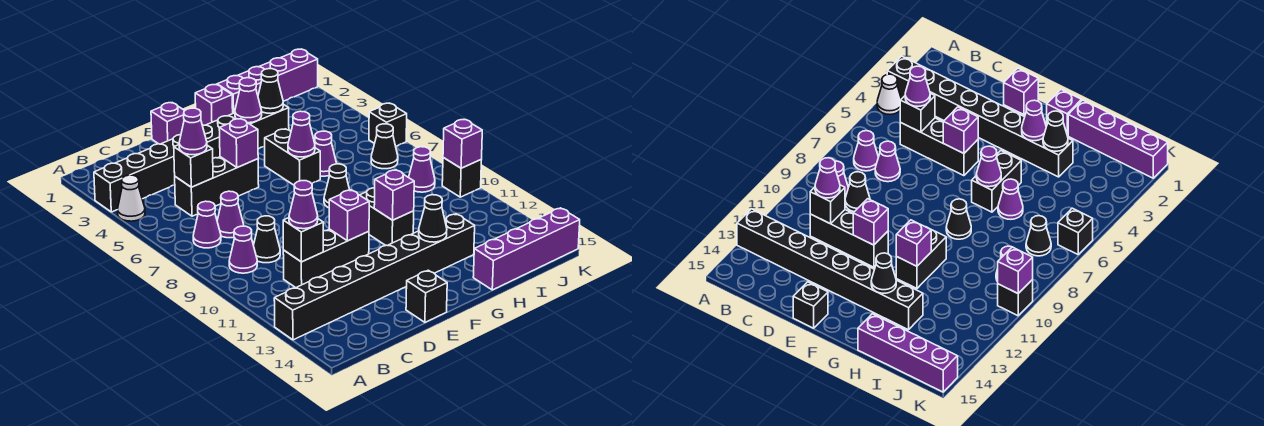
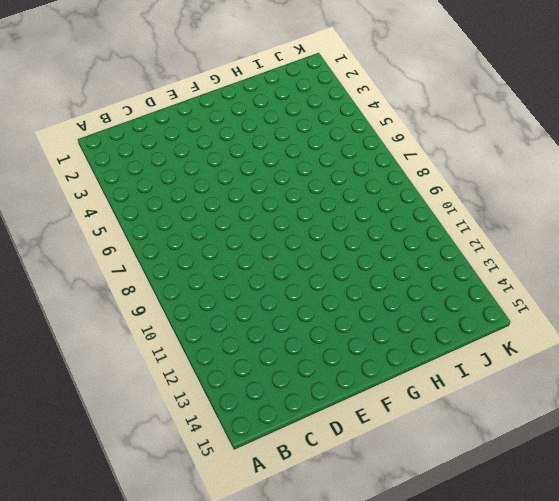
none -> black brick A3:H3 level 1
none -> white cone A4 level 1
none -> black brick A13:H13 level 1
none -> purple cone B7 level 1

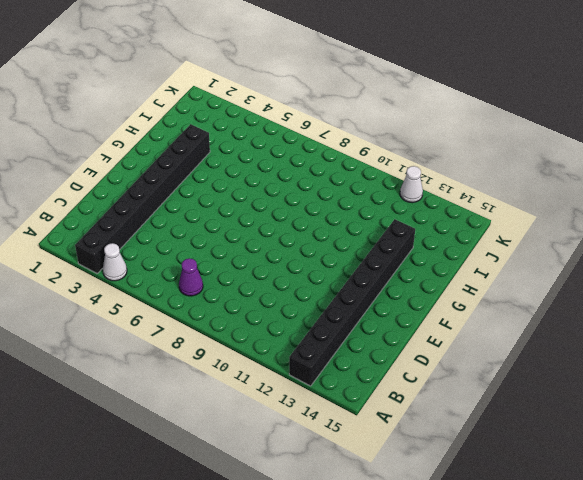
white cone K12 level 1 -> none
none -> purple cone B9 level 1
none -> black brick C5:E5 level 1
none -> purple cone C7 level 1
none -> black cone C9 level 1

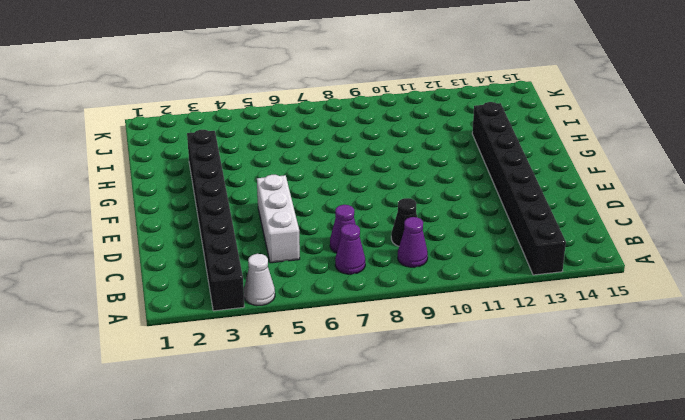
white brick C5:E5 level 1 -> black brick C5:E5 level 1
none -> black brick C11:E11 level 1
none -> purple brick E1 level 1
none -> black brick E15 level 1
none -> purple brick G1 level 1

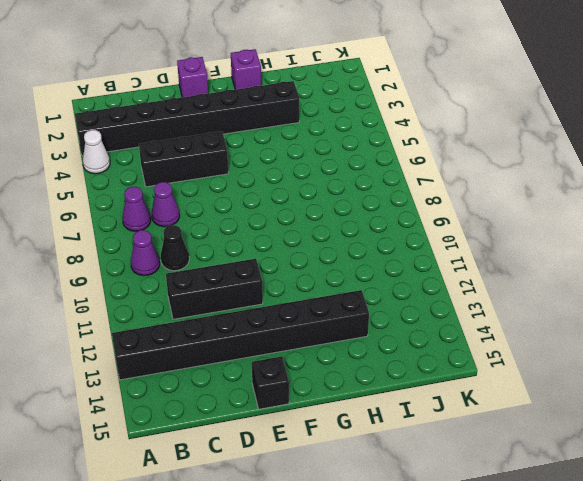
none -> black brick G5:G6 level 1
none -> black cone G8 level 1
none -> black brick G10:G11 level 1
none -> purple brick H1:K1 level 1

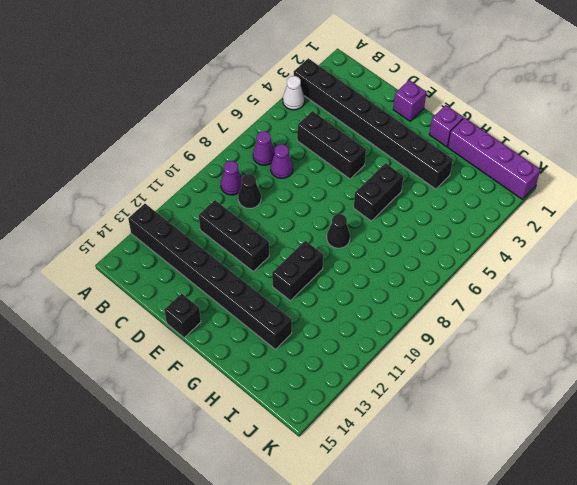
none -> purple cone H6 level 1
none -> purple brick H15:K15 level 1
none -> black cone J7 level 1
none -> purple cone J9 level 1

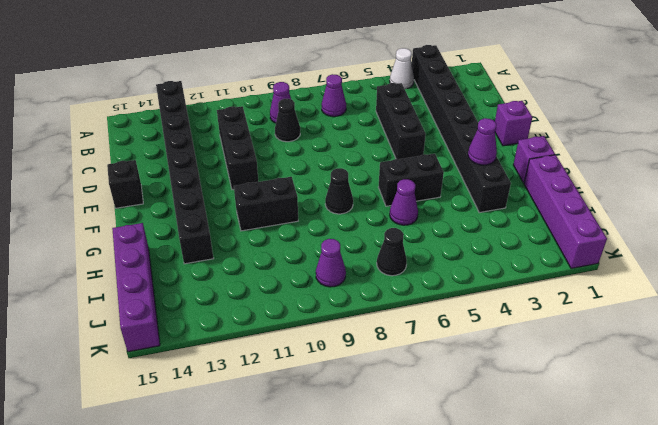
none -> purple cone C7 level 1
none -> black brick K6 level 1
none -> black brick K10 level 1
none -> black brick C5 level 2

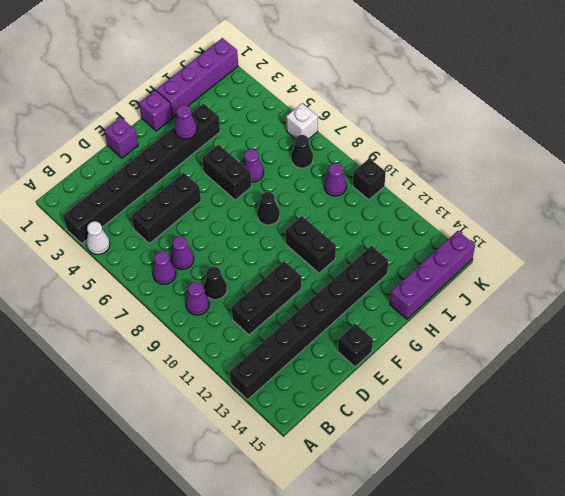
white brick K6 level 1 -> black brick K6 level 1
none -> black brick C5 level 2
none -> black brick C11 level 2
none -> purple brick E5 level 2
none -> purple brick E11 level 2

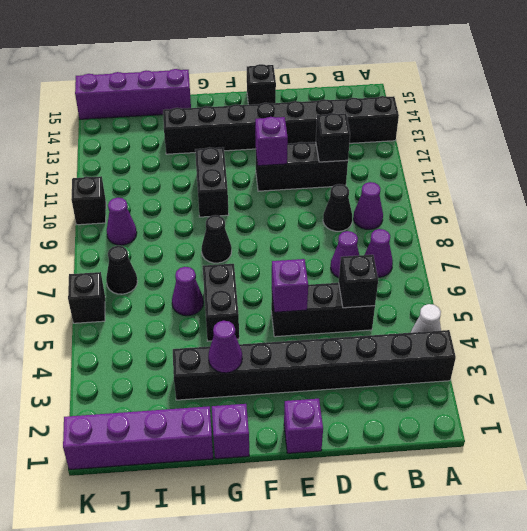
none -> purple cone G6 level 2
none -> purple brick G11 level 2
none -> black cone G13 level 2
none -> black cone H3 level 2

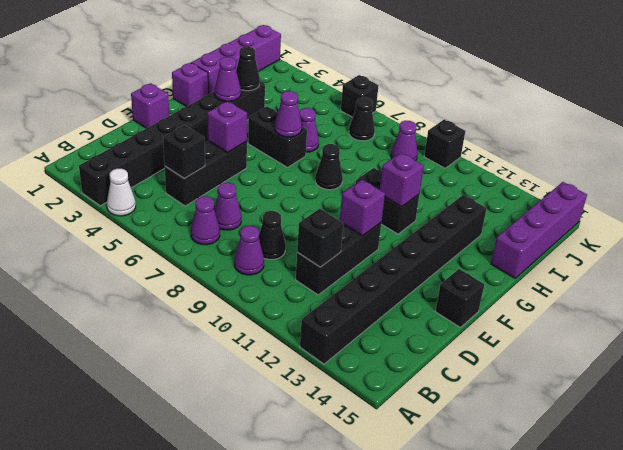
none -> black cone G13 level 2
none -> purple brick K10 level 2
none -> purple cone C5 level 3
none -> purple cone C11 level 3

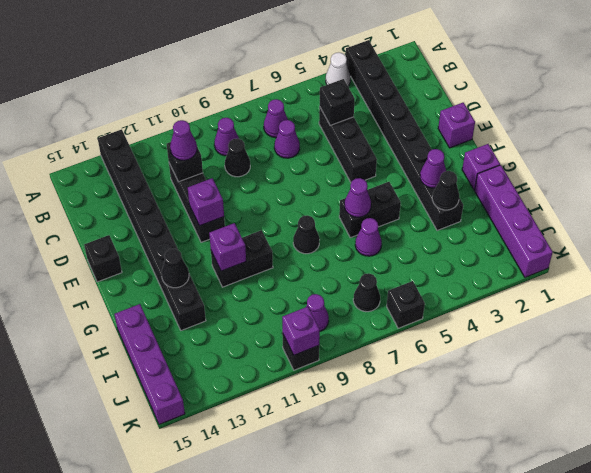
none -> purple brick E5 level 2
none -> purple cone C5 level 3

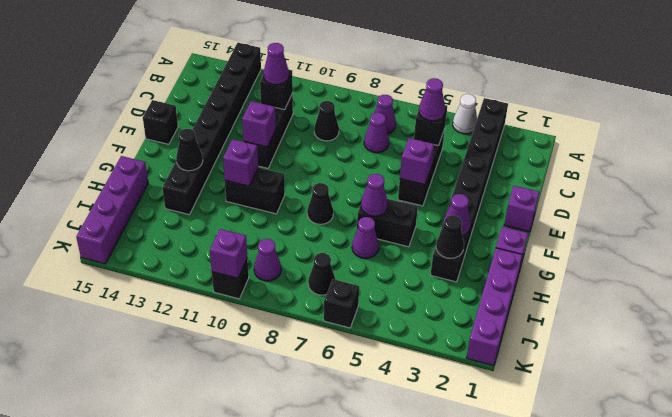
none -> purple cone B9 level 1

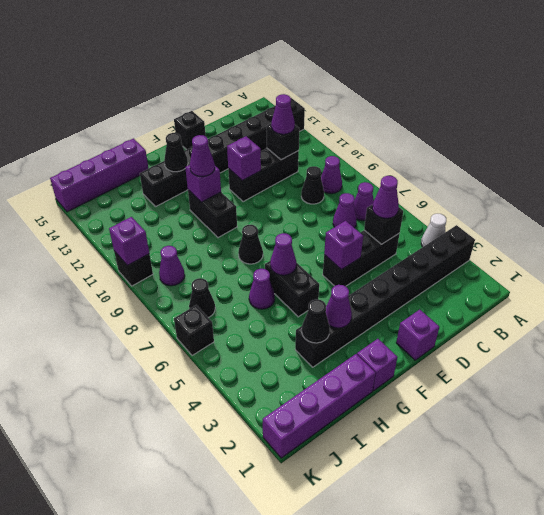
purple cone G11 level 3 -> none

